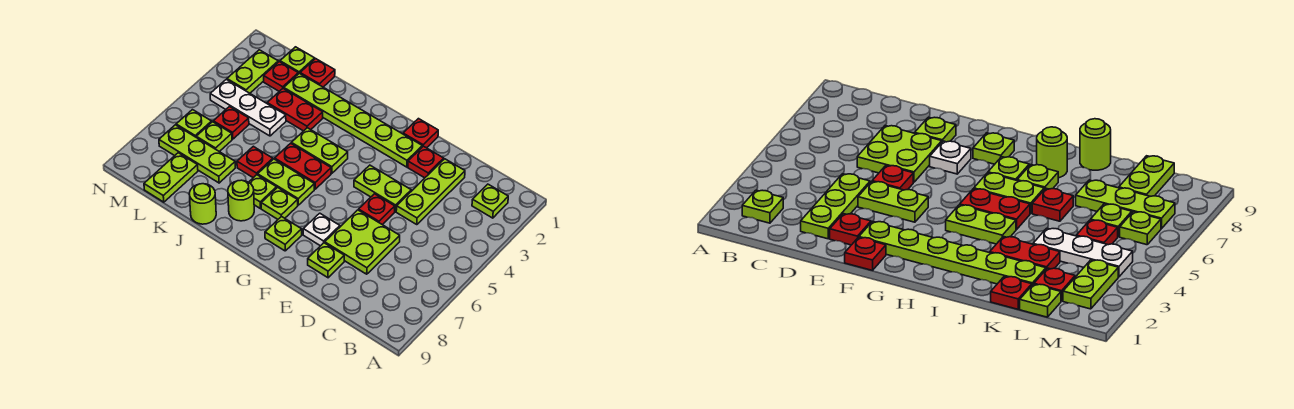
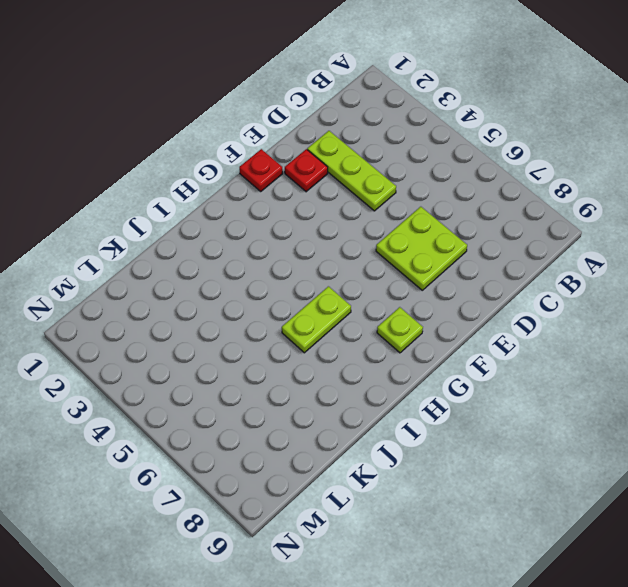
none -> lime plate B2 level 1
none -> lime plate E4:F4 level 1
none -> red plate E5 level 1
none -> lime plate E8 level 1

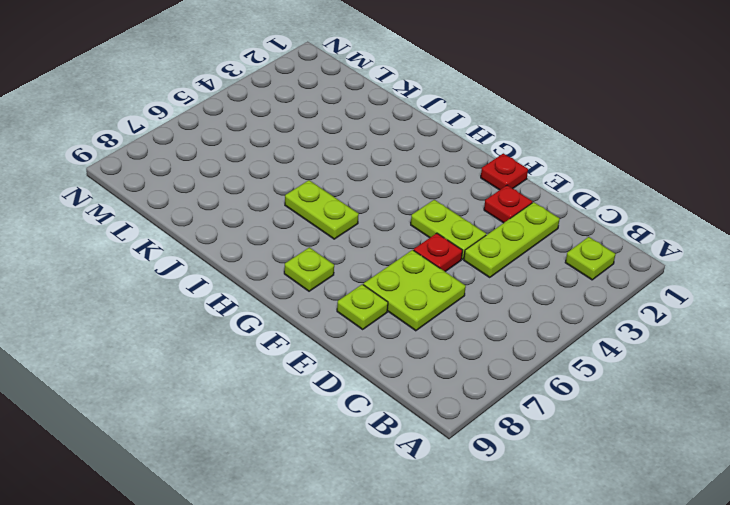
none -> lime plate F2:K2 level 1
none -> white plate F7 level 1
none -> lime plate H4:I4 level 1
none -> red plate H5:I5 level 1

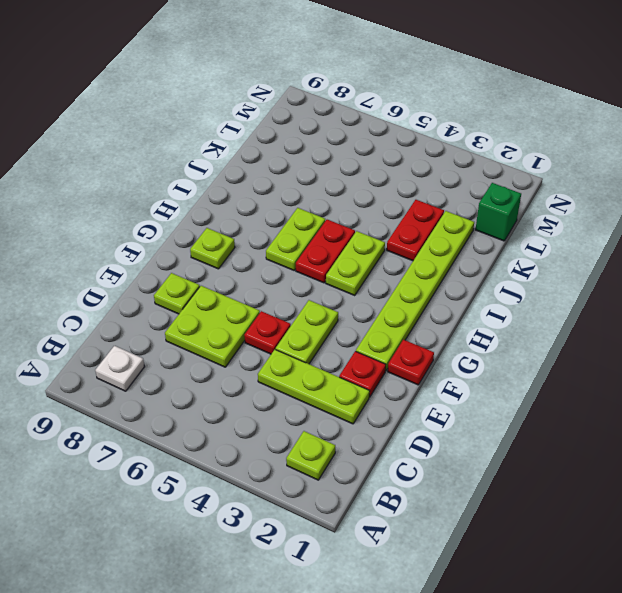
white plate B8 level 1 -> white plate F7 level 1
green brick L1 level 1 -> lime plate L1 level 1
none -> lime plate H7 level 1
none -> lime plate I7 level 1
none -> lime round brick I8 level 1
none -> red plate J6 level 1

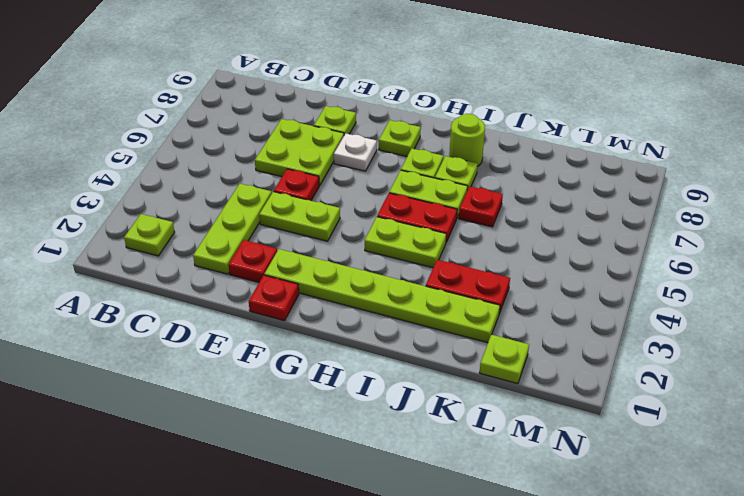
none -> lime round brick J9 level 1
none -> red plate K1 level 1
none -> white plate K4:M4 level 1
none -> lime plate K7:M7 level 1

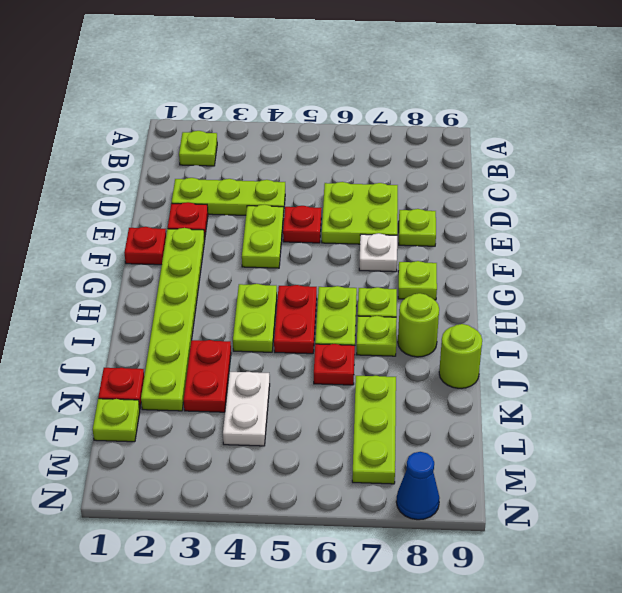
white plate K4:L4 level 1 -> white plate K4:M4 level 1
blue cone N8 level 1 -> none
none -> red plate L2 level 1
none -> red plate L5 level 1
none -> lime plate L6 level 1
none -> lime plate L8:L9 level 1

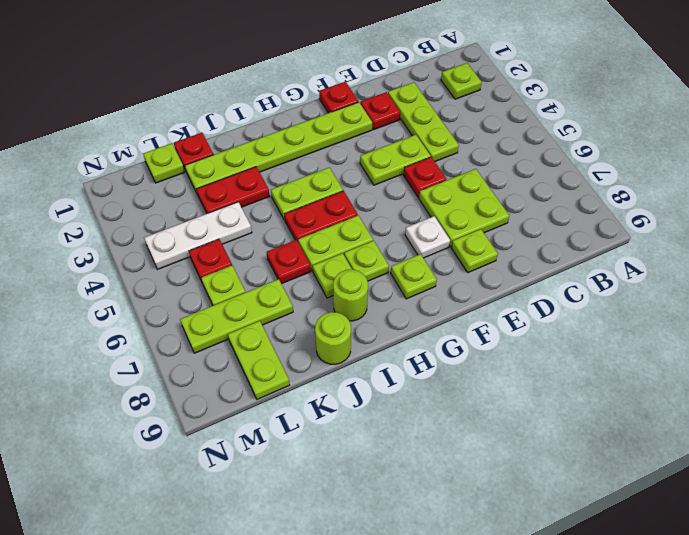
none -> red plate L2 level 1
none -> lime plate M2:M3 level 1
none -> lime plate M6 level 1

